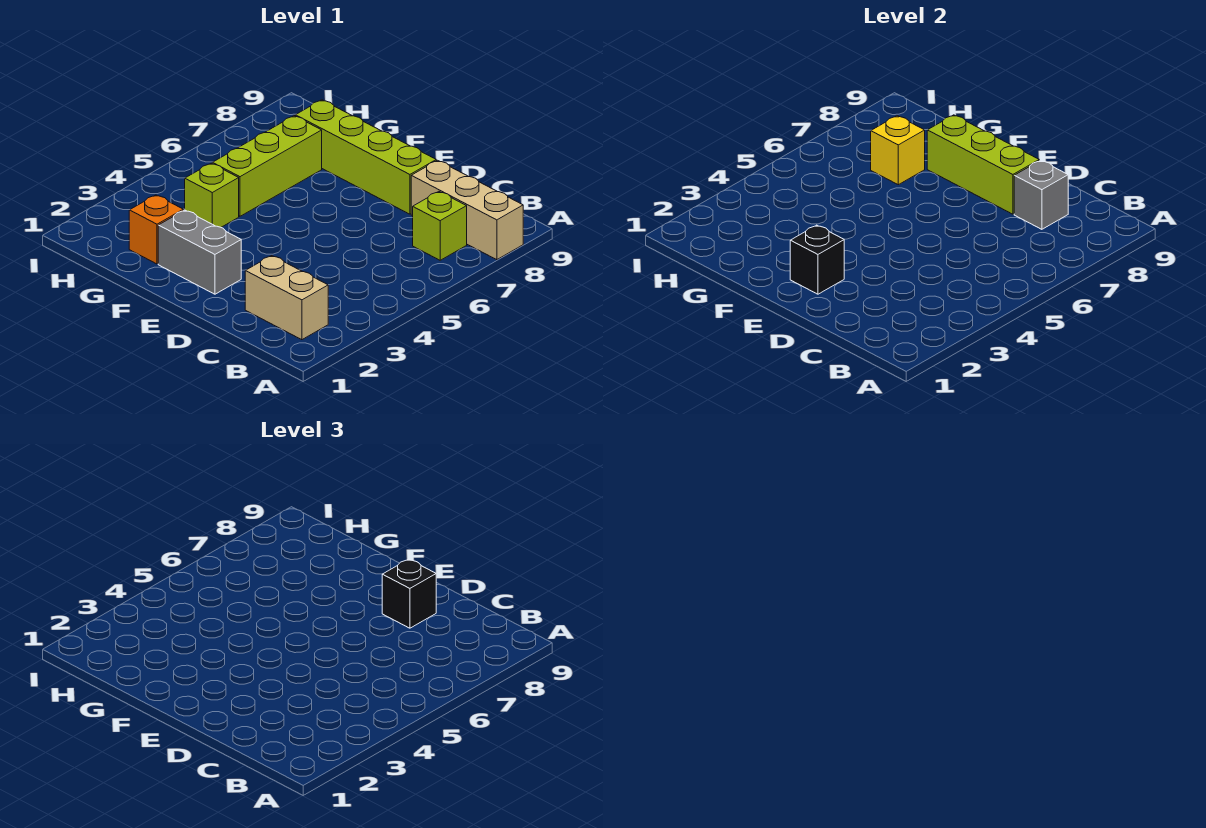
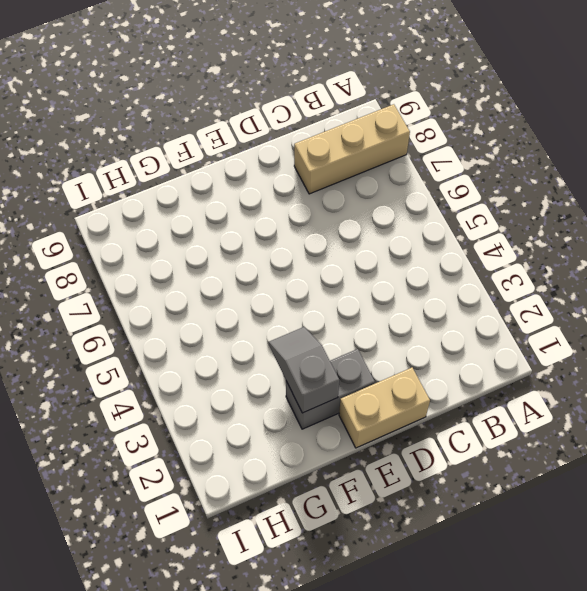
tan brick D1:E1 level 1 -> tan brick B2:C2 level 1
grey slope F2:F3 level 2 top 2 -> none
none -> lime brick B7 level 1
none -> lime brick D8:G8 level 1
none -> orange brick G2 level 1

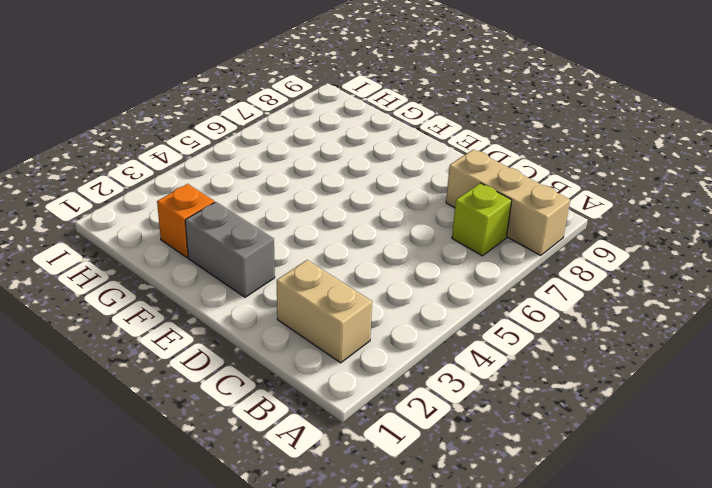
none -> lime brick D8:G8 level 1
none -> lime brick G4 level 1
none -> lime brick G5:G7 level 1

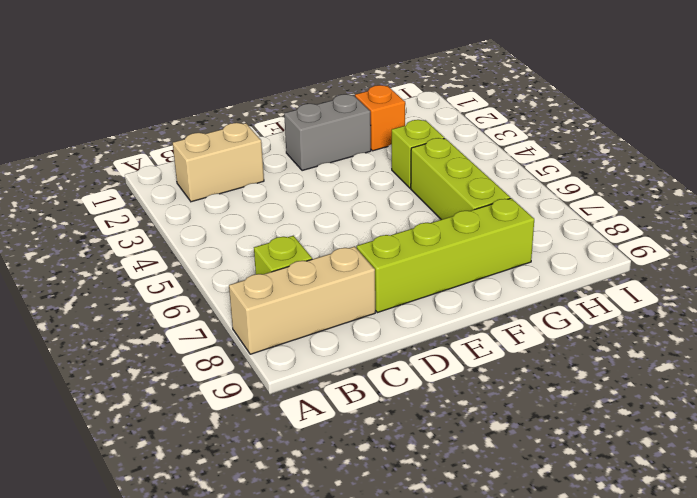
none -> grey brick C8 level 2
none -> lime brick D8:F8 level 2
none -> black brick E2 level 2

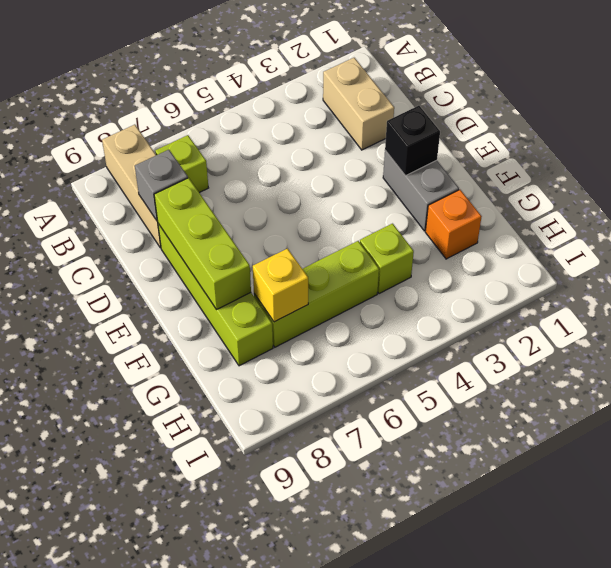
none -> black brick D8 level 3

